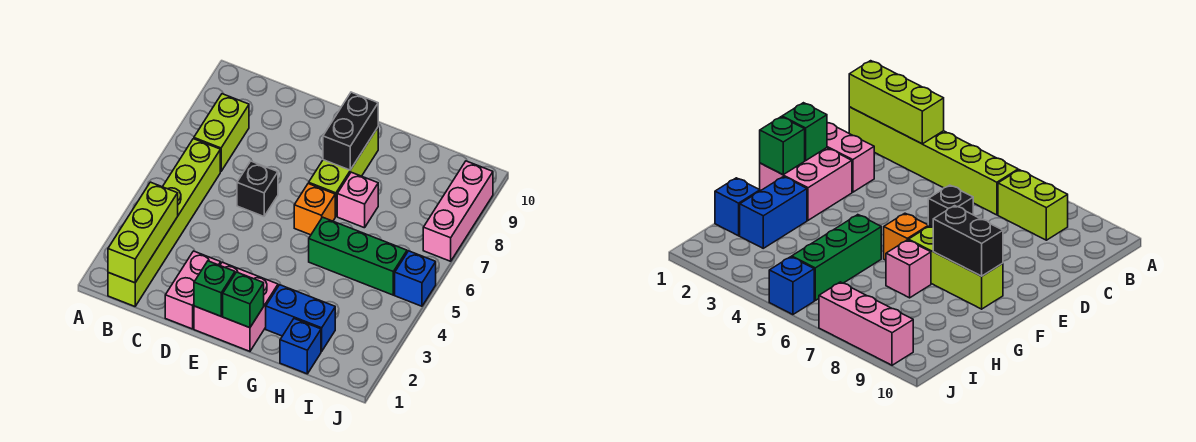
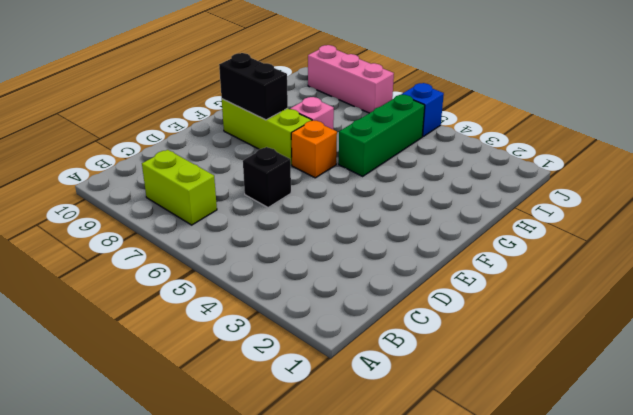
none -> lime brick B1:B6 level 1
none -> pink brick D1:D2 level 1
none -> pink brick E1:F2 level 1

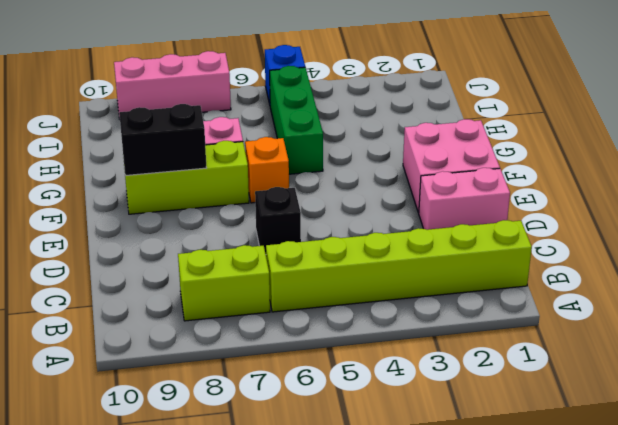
none -> blue brick G2:H2 level 1
none -> blue brick H1 level 1
none -> lime brick B1:B3 level 2

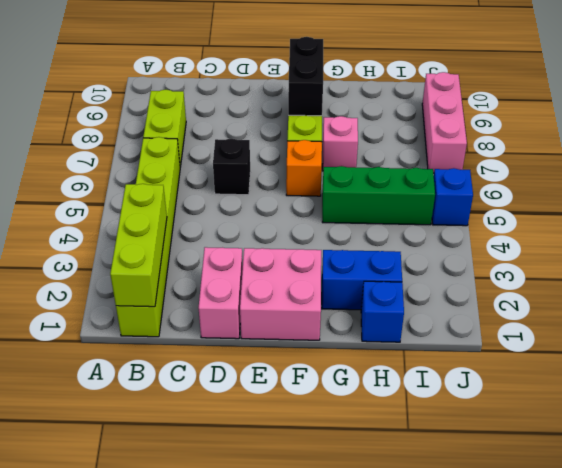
none -> green brick E1 level 2
none -> green brick F1 level 2

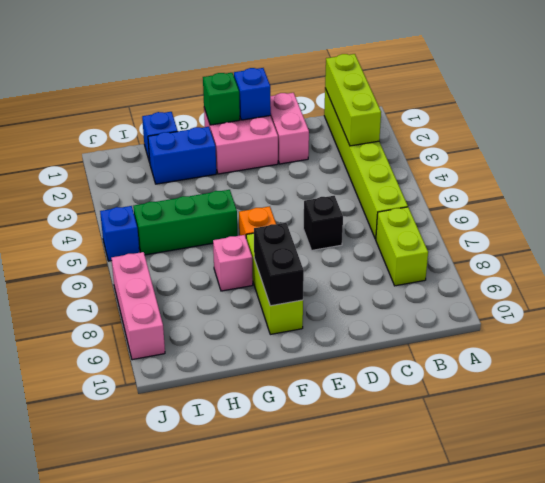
blue brick E1 level 2 -> green brick E1 level 2

